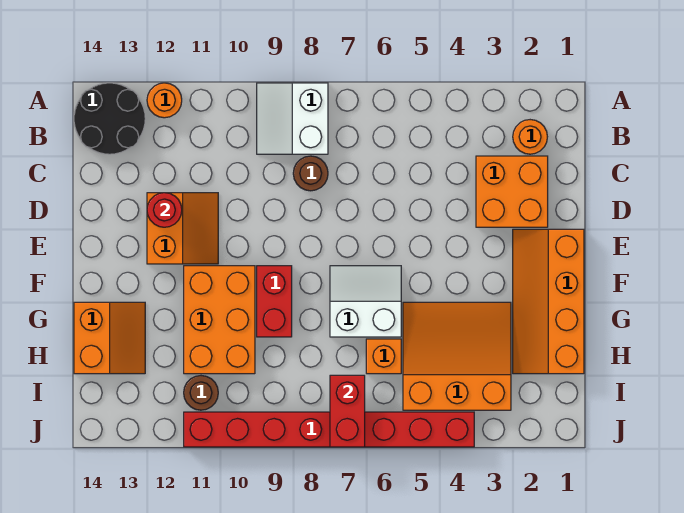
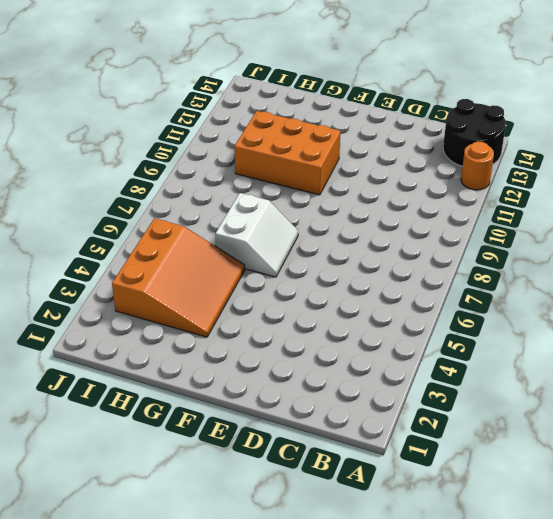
none -> white slope A8:B9 level 1 top 8
none -> orange round brick B2 level 1
none -> orange brick C2:D3 level 1

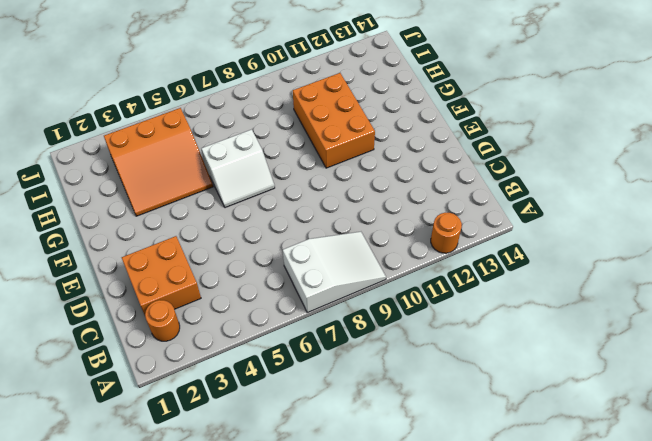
white slope A7:B9 level 1 top 7 -> white slope A8:B9 level 1 top 8
none -> black round brick A13:B14 level 1
none -> brown round brick C8 level 1
none -> orange slope D11:E12 level 1 top 12

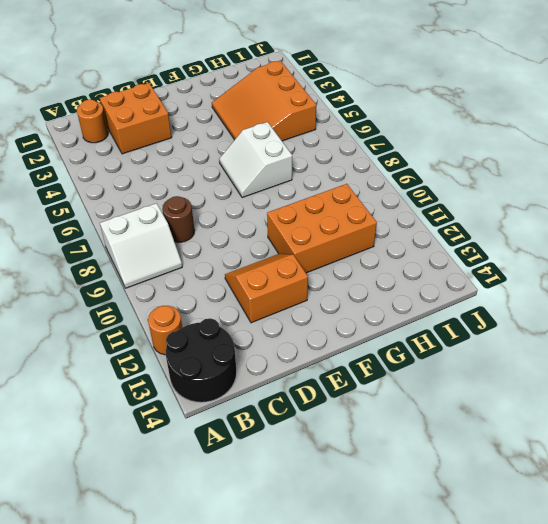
none -> orange slope E1:H2 level 1 top 1
none -> red brick F9:G9 level 1
none -> orange slope G13:H14 level 1 top 14

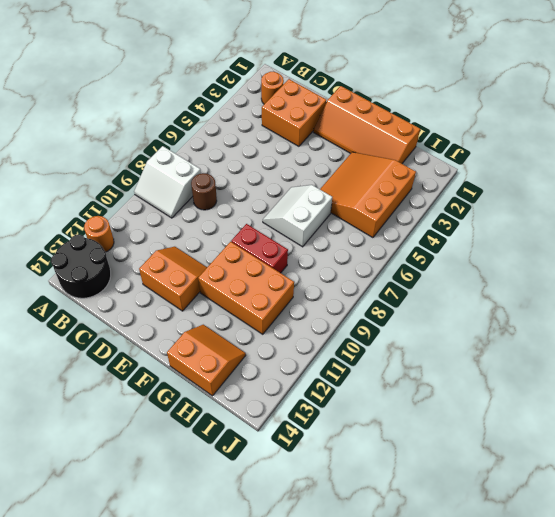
none -> orange brick H6 level 1
none -> brown round brick I11 level 1
none -> red brick J4:J11 level 1

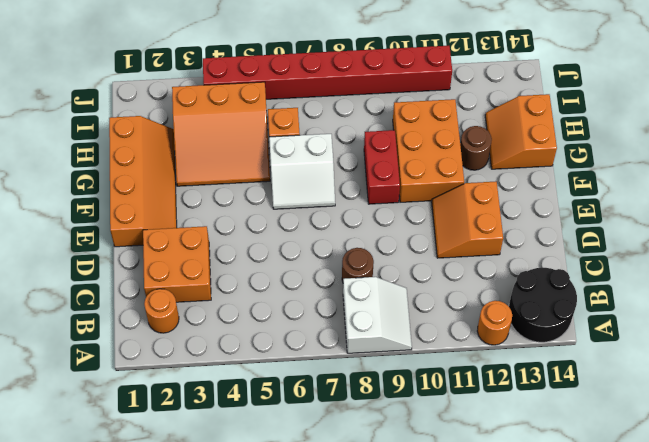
brown round brick G12 level 1 -> brown round brick I11 level 1
none -> red round brick D12 level 2
none -> red brick I7:J7 level 2

